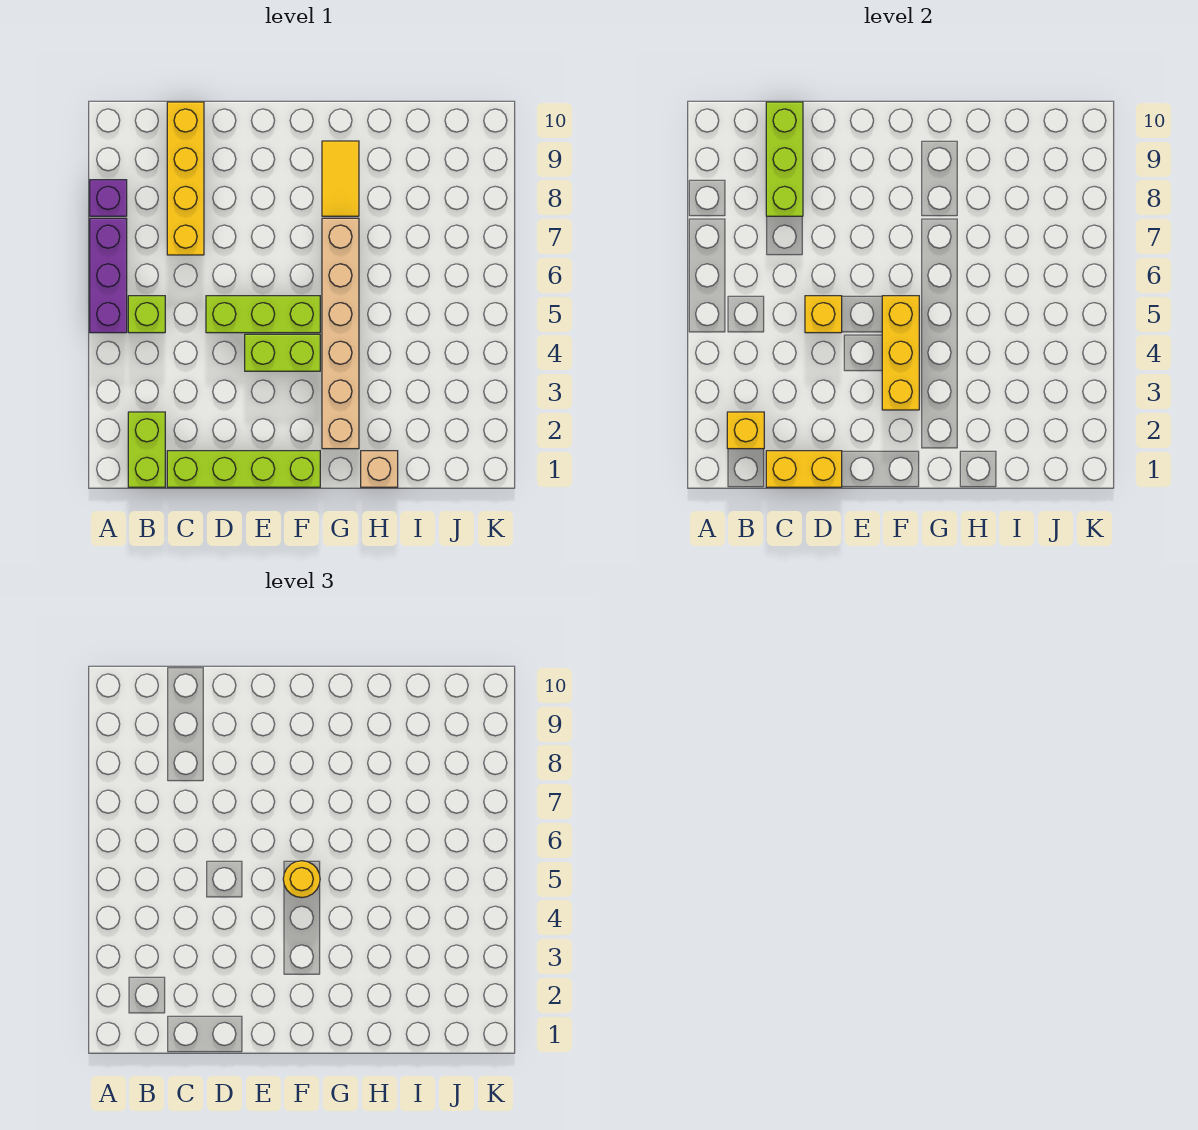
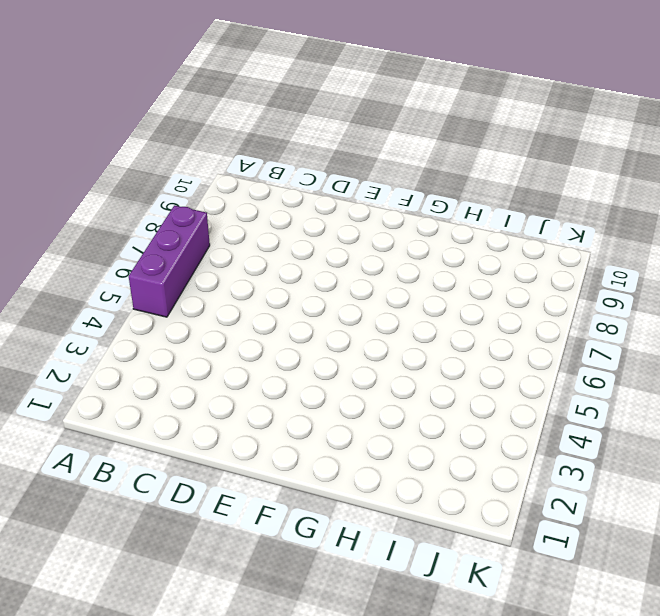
none -> purple brick A8 level 1
none -> lime brick B1:B2 level 1
none -> lime brick B5 level 1

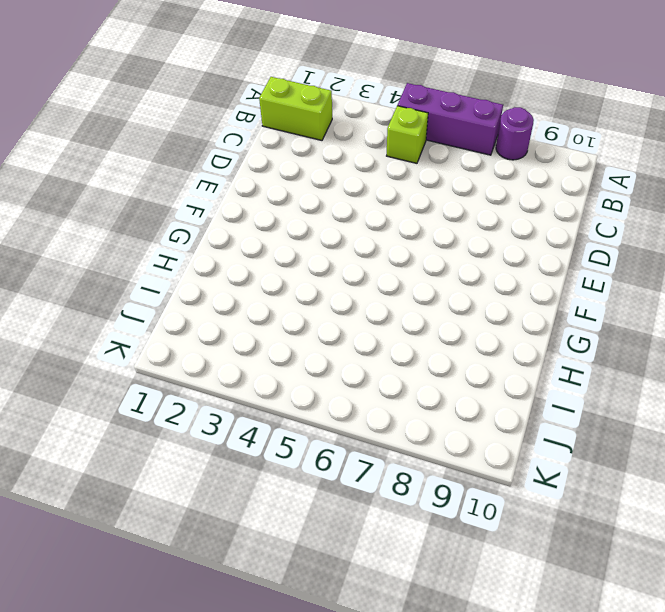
purple round brick A8 level 1 -> purple brick A8 level 1
none -> lime brick C1:F1 level 1
none -> yellow brick C7:C10 level 1
none -> lime brick D5:F5 level 1

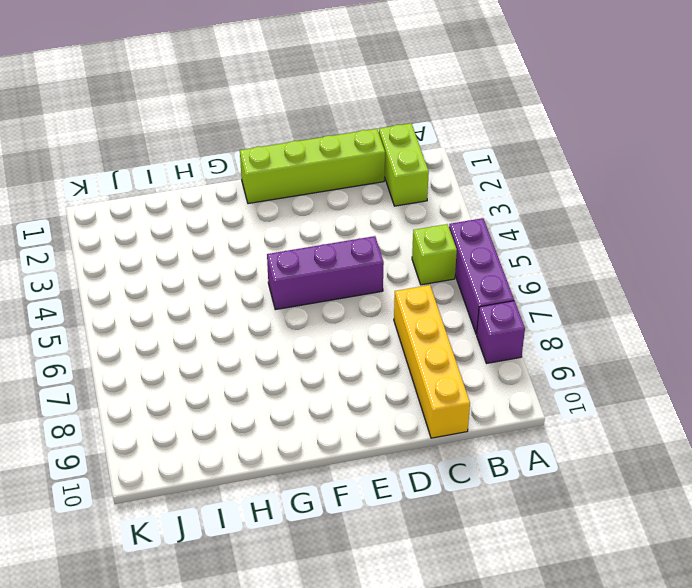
purple brick D5:F5 level 1 -> lime brick D5:F5 level 1
none -> lime brick E4:F4 level 1
none -> tan brick G2:G7 level 1
none -> yellow tile G8:G9 level 1

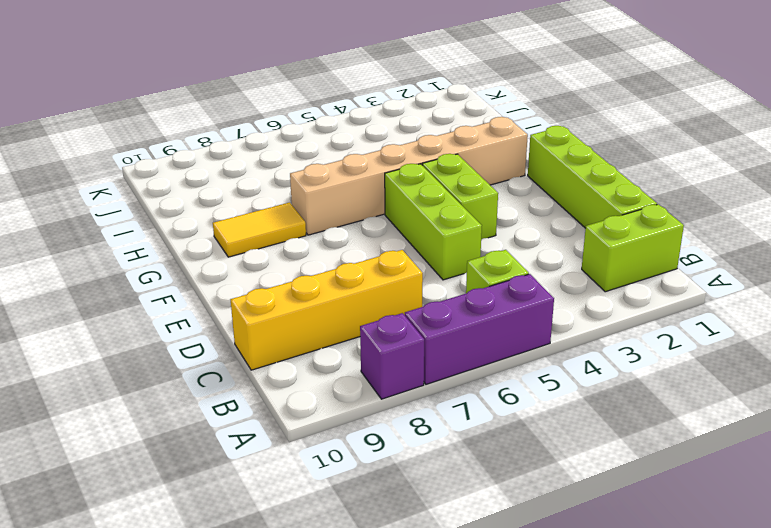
none -> tan brick H1 level 1
none -> yellow brick B2 level 2
none -> yellow brick C1:D1 level 2

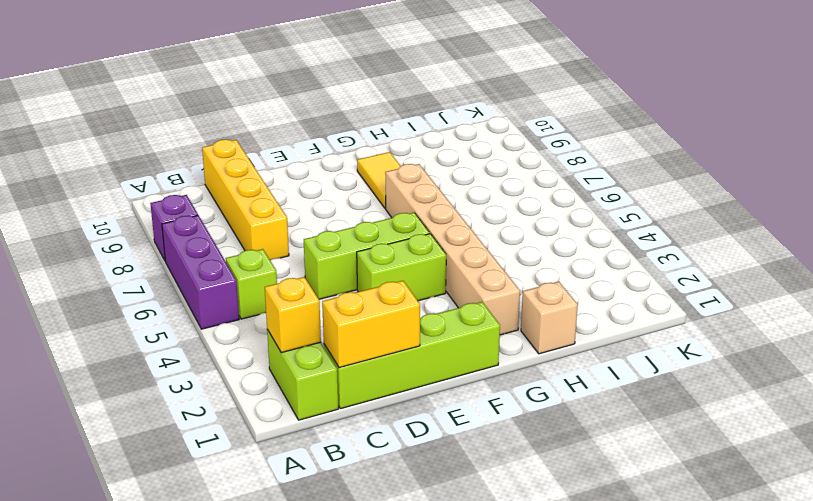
none -> lime brick C8:C10 level 2
none -> yellow brick D5 level 2
none -> yellow brick F3:F5 level 2

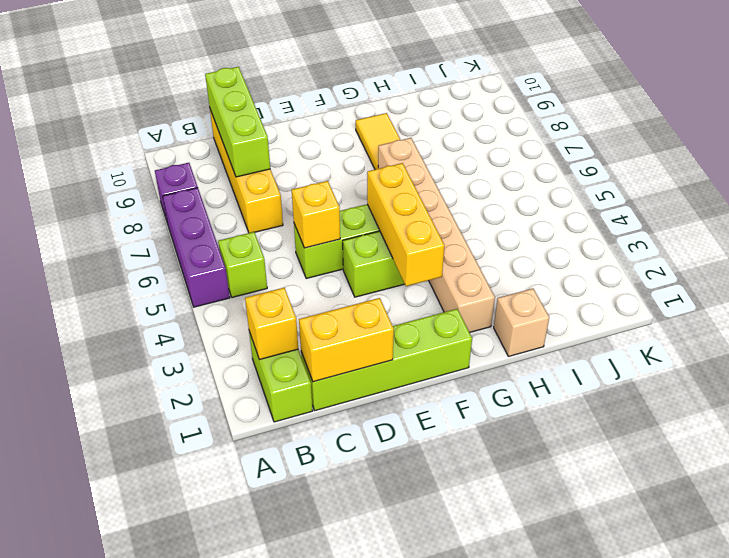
none -> yellow round brick F5 level 3

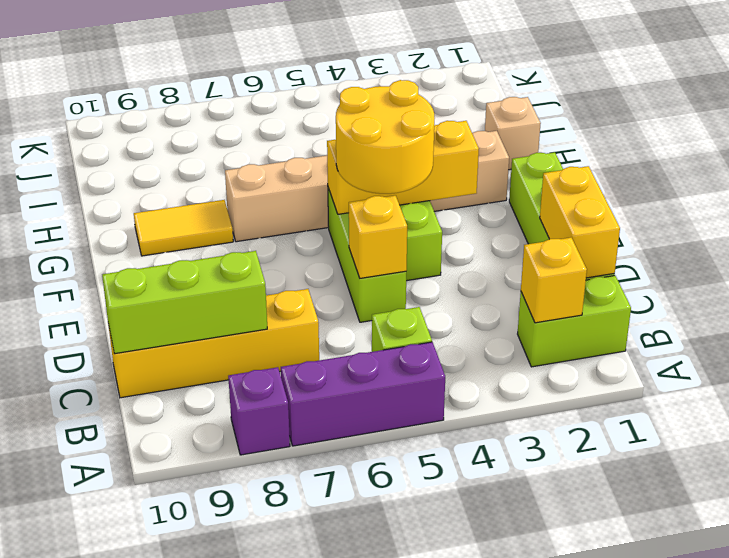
yellow round brick E4:F5 level 3 -> yellow round brick F5 level 3

